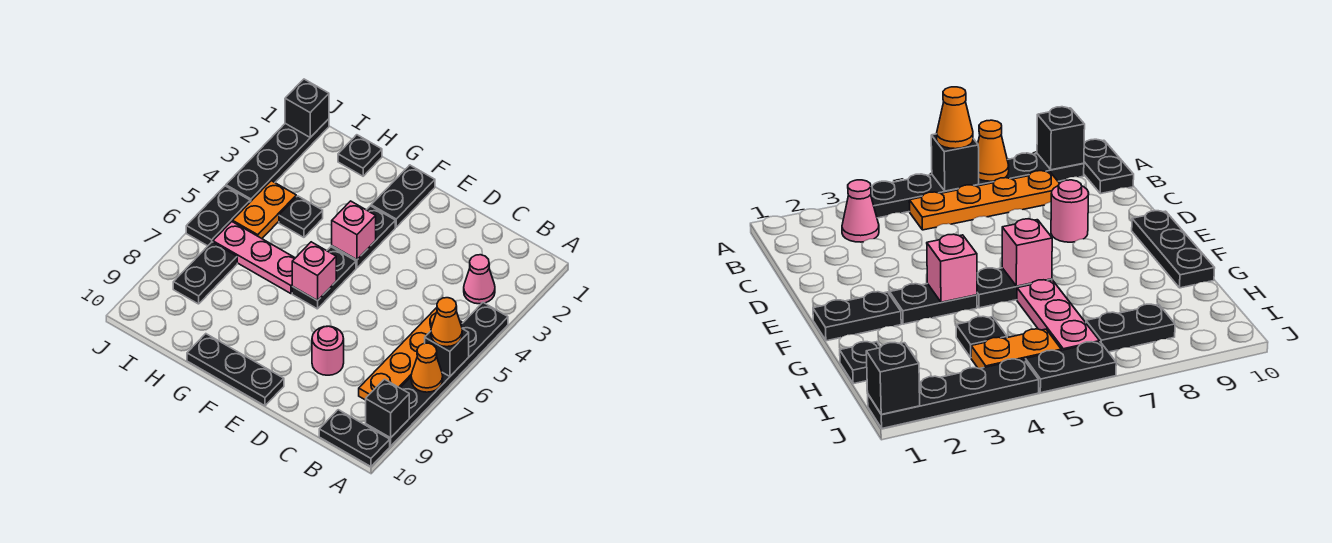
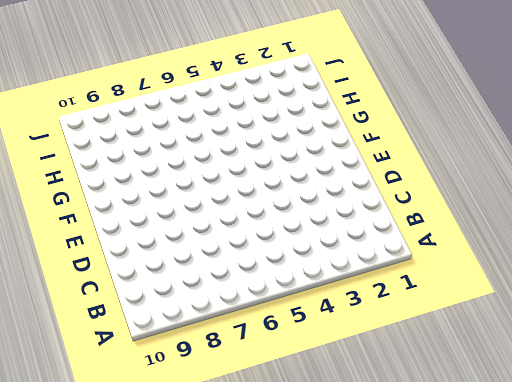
none -> black plate A4:A9 level 1
none -> black plate A10:B10 level 1
none -> pink cone B3 level 1

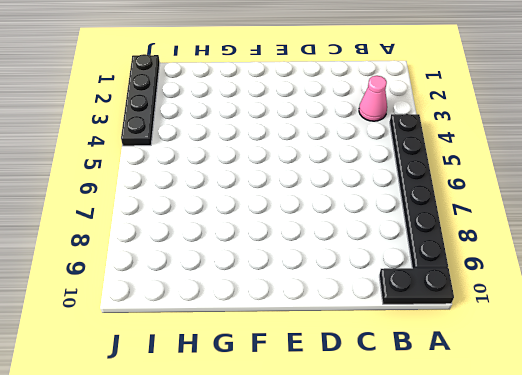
none -> orange plate B5:B8 level 1
none -> pink round brick D8 level 1
none -> black plate E10:G10 level 1

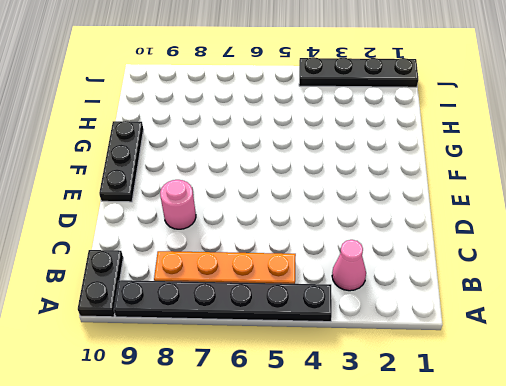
none -> black plate F1:F2 level 1
none -> black plate F3:F4 level 1
none -> black plate F5:F6 level 1

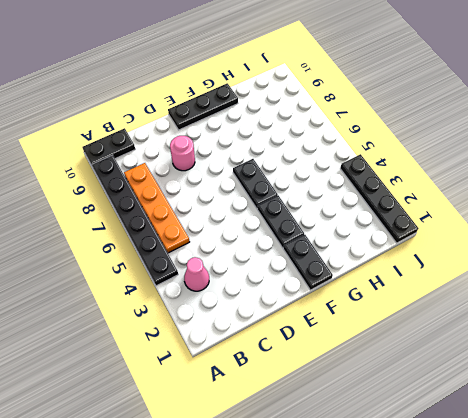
none -> pink plate G6:I6 level 1
none -> black plate H1 level 1
none -> black plate H4 level 1

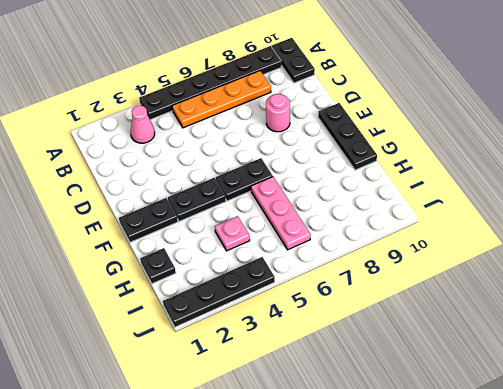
pink plate H4 level 1 -> black plate H4 level 1
none -> orange plate I4:I5 level 1
none -> black plate I7:I8 level 1
none -> black plate J5:J6 level 1

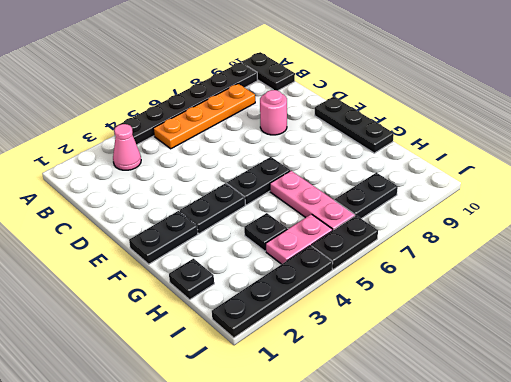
pink plate I4:I5 level 1 -> orange plate I4:I5 level 1
none -> black brick A6 level 2
none -> orange cone A7 level 2
none -> black brick A9 level 2

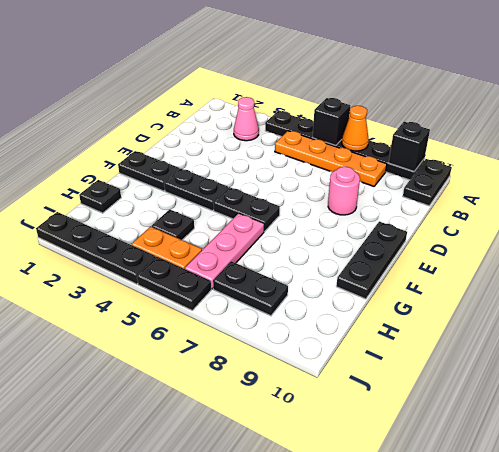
none -> pink brick F4 level 2
none -> pink brick F6 level 2
none -> black brick J1 level 2

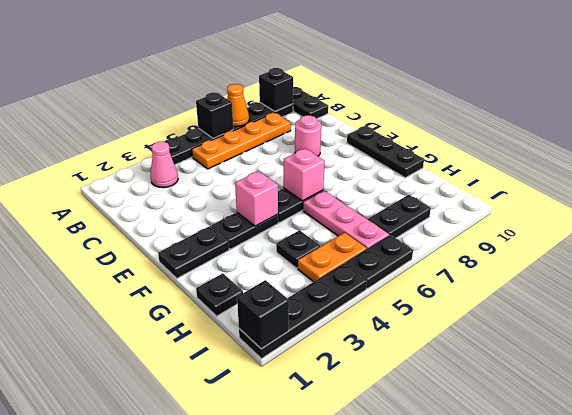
none -> orange cone A6 level 3

